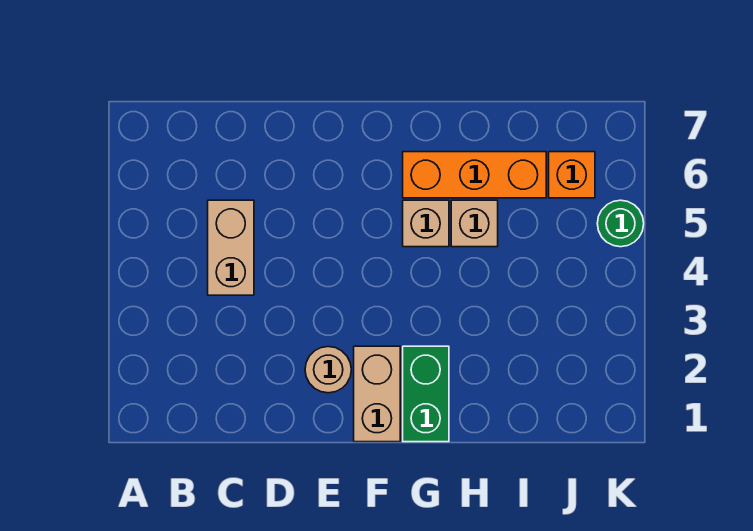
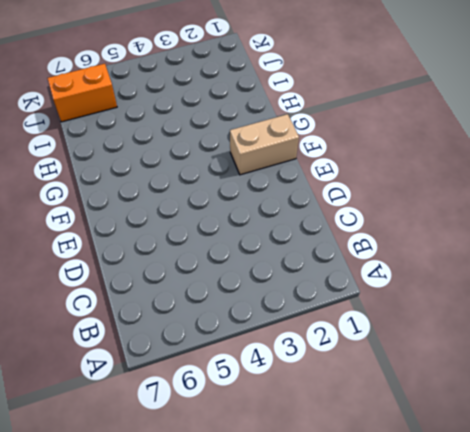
orange brick J6:J7 level 1 -> orange brick J6 level 1
none -> tan brick C4:C5 level 1
none -> tan round brick E2 level 1

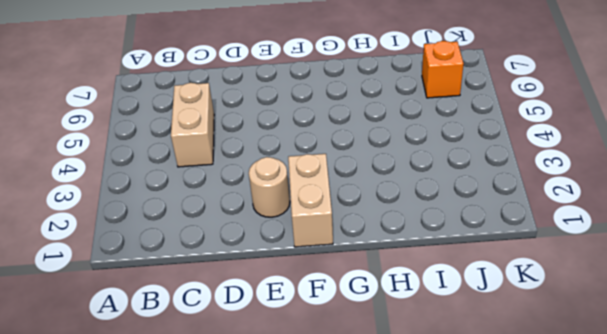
none -> green brick G1:G2 level 1
none -> tan brick G5 level 1

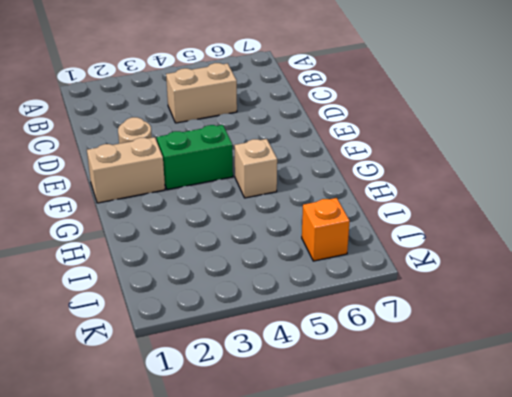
green brick F3:F4 level 1 -> green brick G1:G2 level 1
none -> orange brick G6:I6 level 1
none -> tan brick H5 level 1

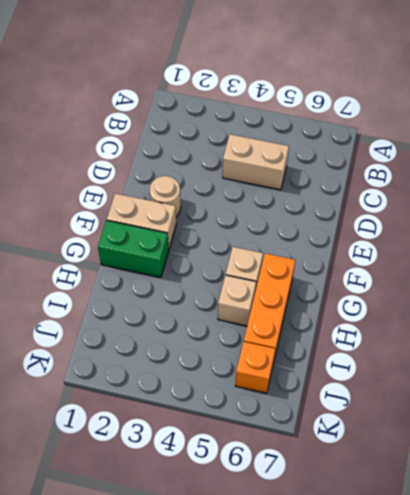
none -> green round brick K5 level 1

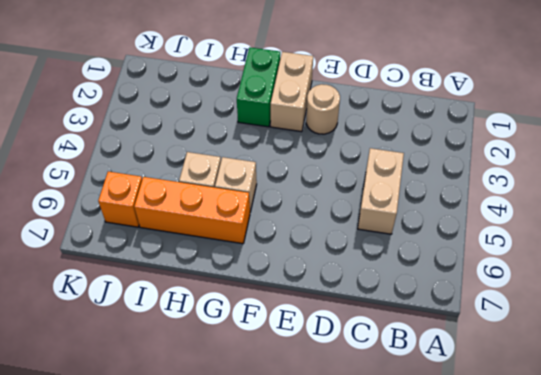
none -> green round brick K5 level 1

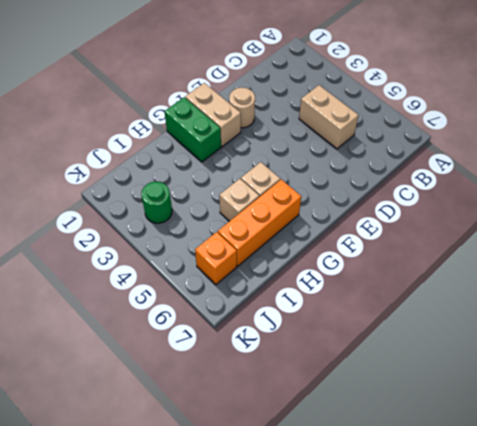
green round brick J3 level 1 -> green round brick K5 level 1

